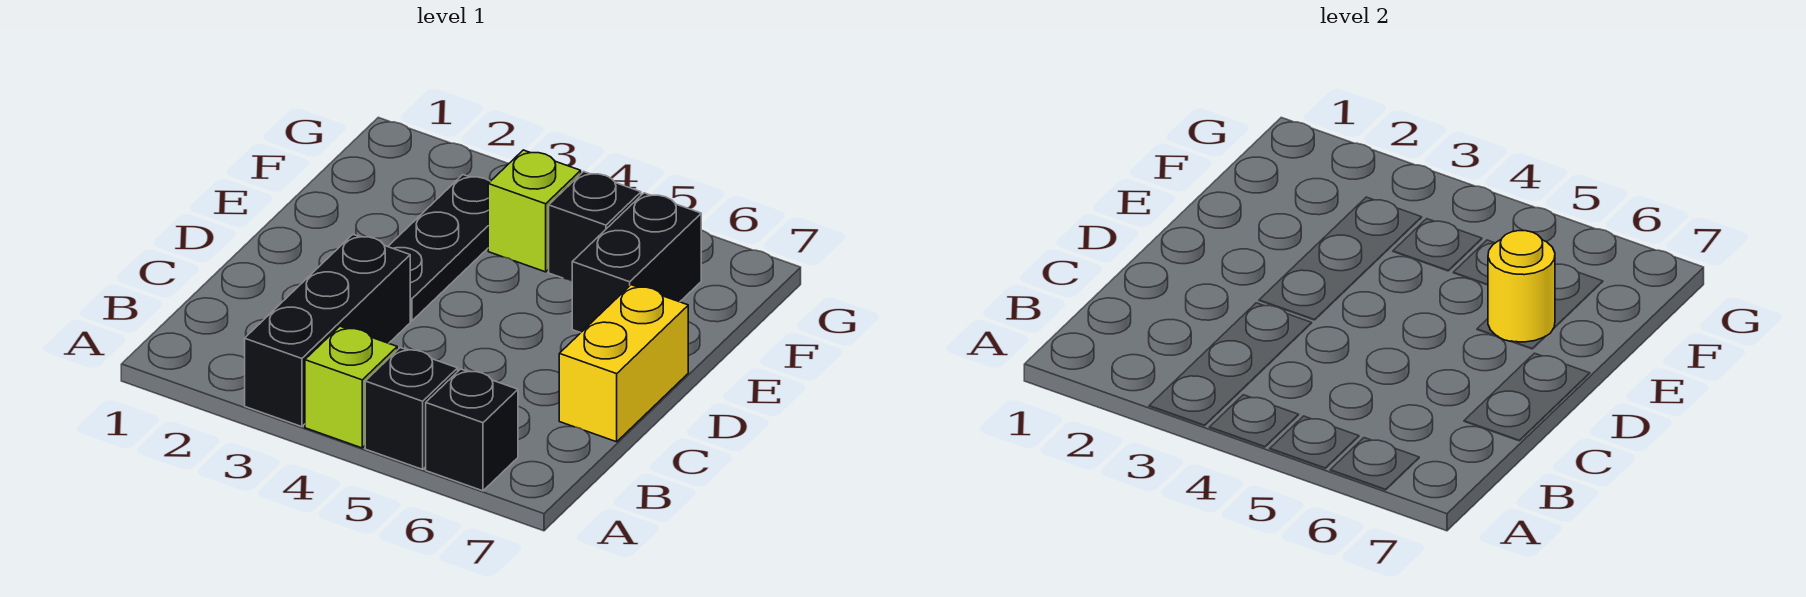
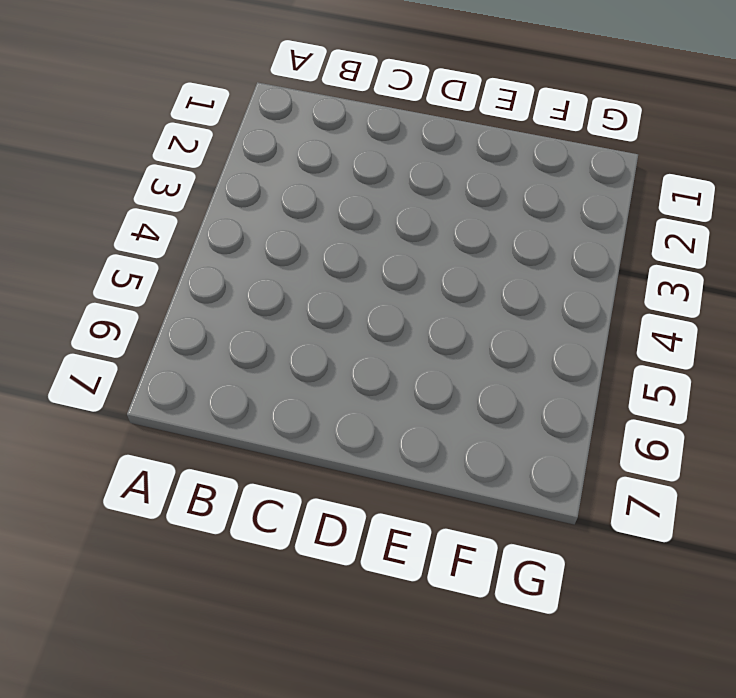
none -> black brick A3:C3 level 1
none -> lime brick A4 level 1

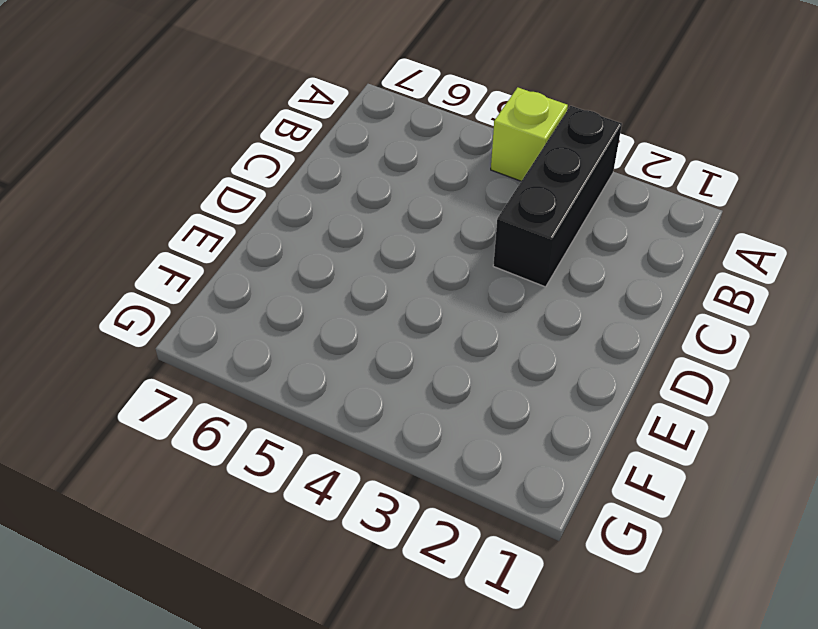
none -> black brick A5 level 1
none -> black brick A6 level 1

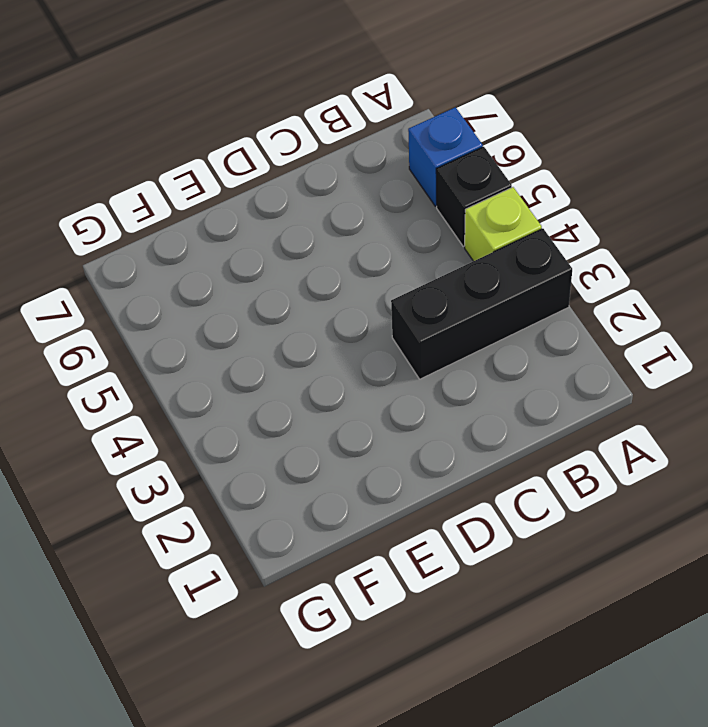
blue brick A6 level 1 -> black brick A6 level 1
none -> yellow brick C7:D7 level 1
none -> black plate D3:F3 level 1

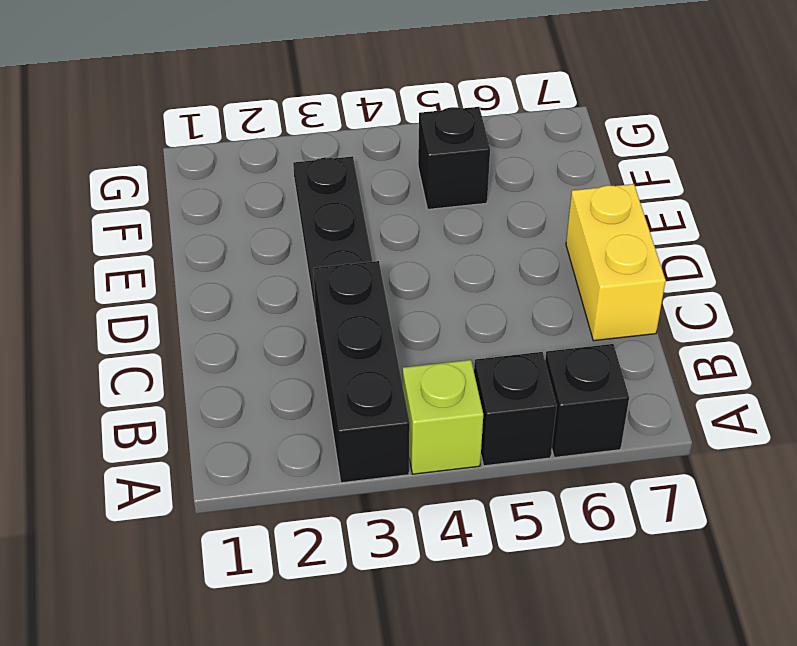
none -> black brick E6:F6 level 1
none -> lime brick F4 level 1

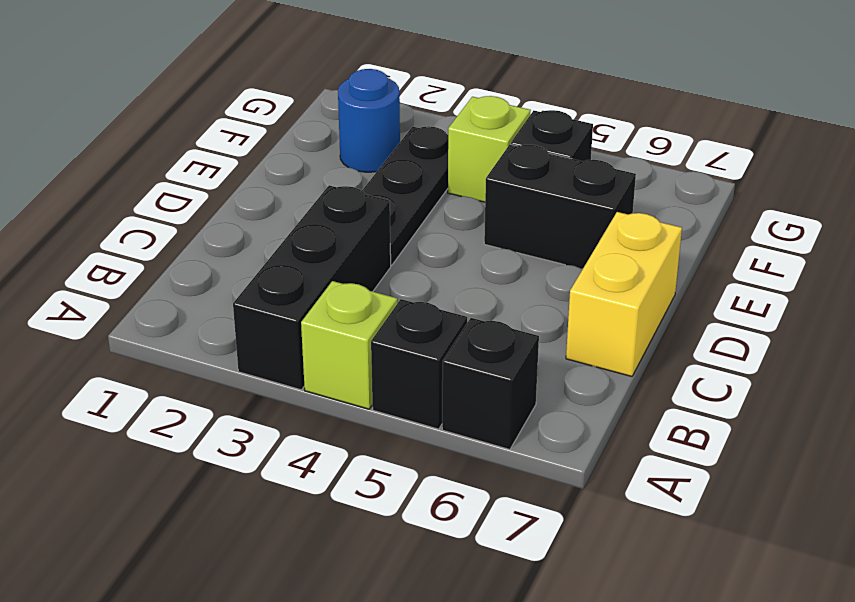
black brick E5:E6 level 1 -> black brick E6:F6 level 1
blue round brick F2 level 1 -> none
none -> yellow round brick E6 level 2

